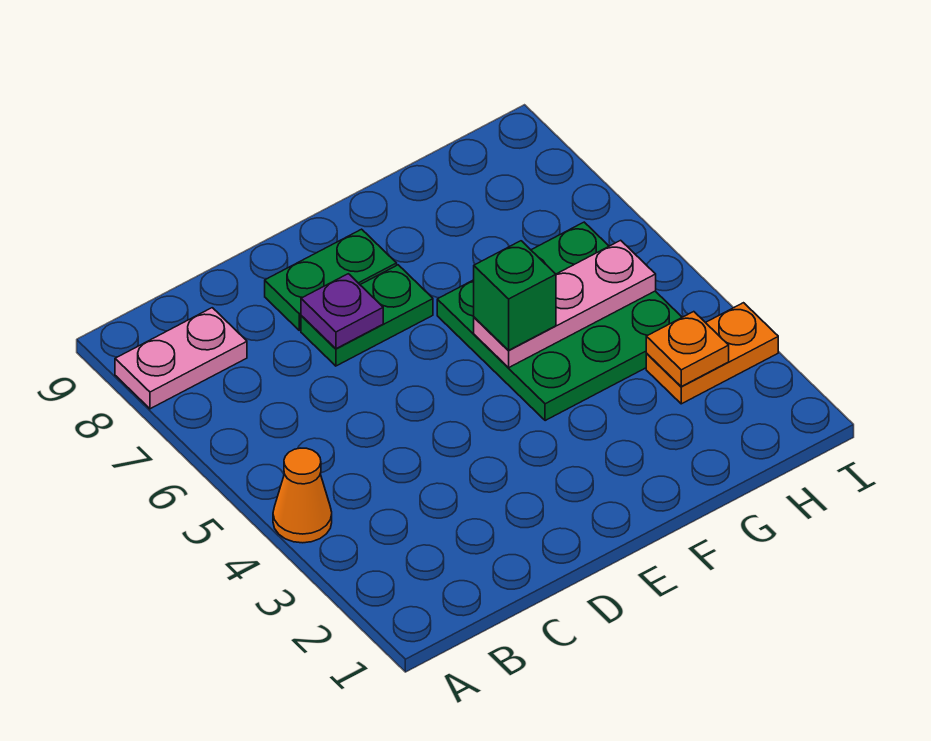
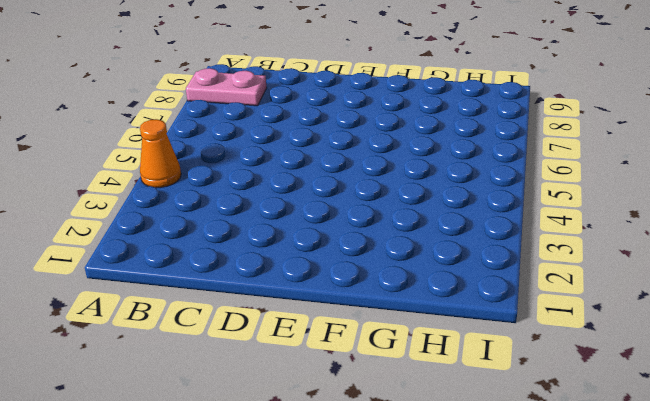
none -> green plate D7:E7 level 1
none -> green plate D8:E8 level 1

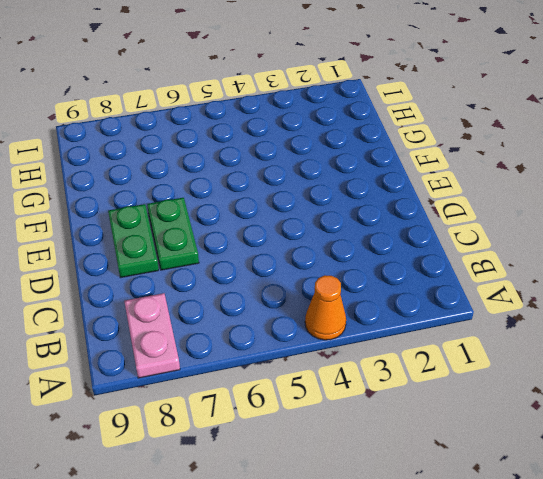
none -> green plate F4:H6 level 1
none -> orange plate H3:I3 level 1

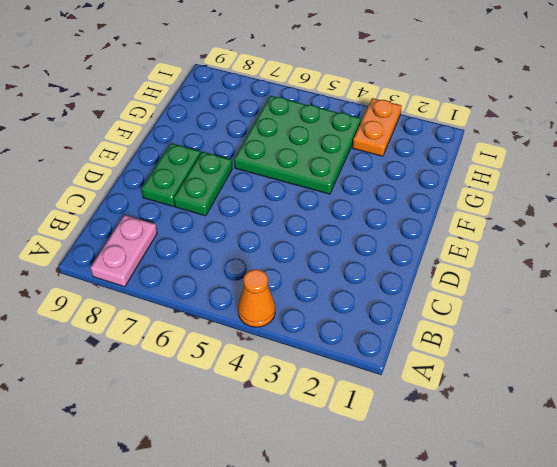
none -> purple plate D7 level 2
none -> pink plate F5:H5 level 2

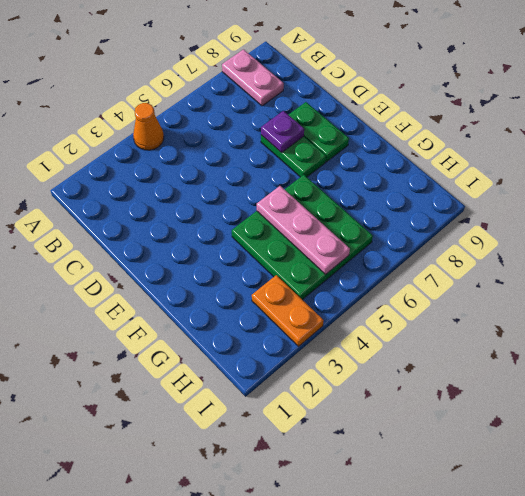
none -> orange plate H3 level 2
none -> green brick F5 level 3

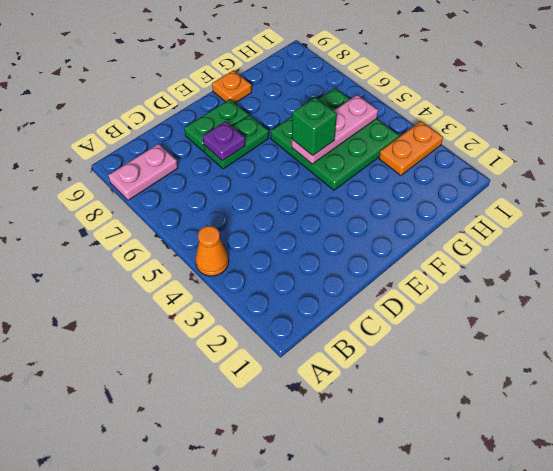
orange plate F9 level 1 -> orange plate H3 level 2

